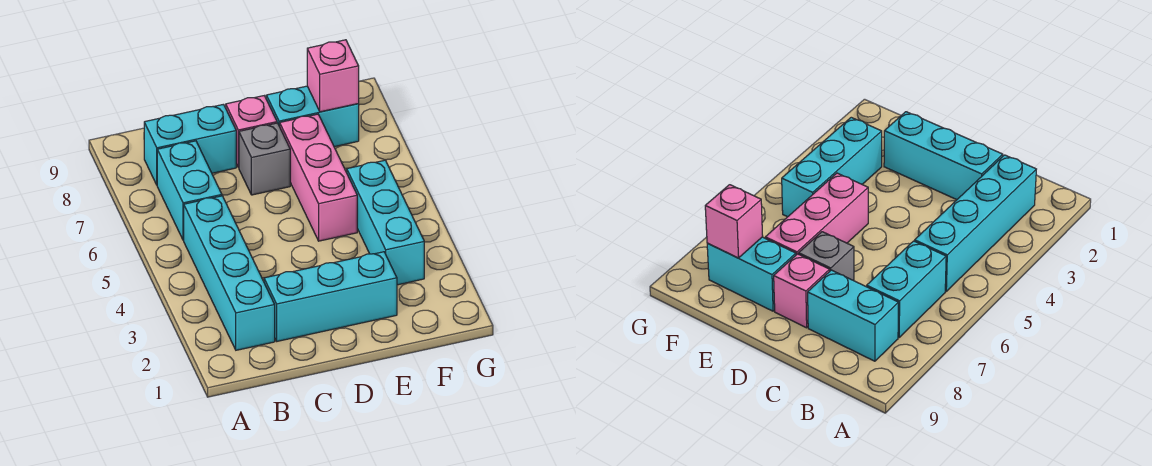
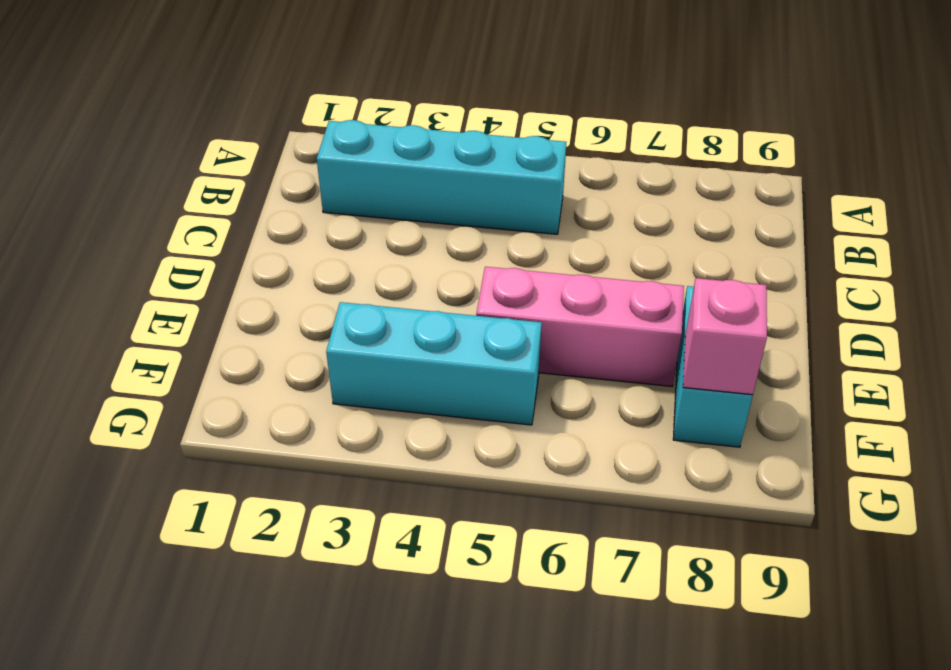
none -> cyan brick B6:B7 level 1
none -> cyan brick B8:C8 level 1

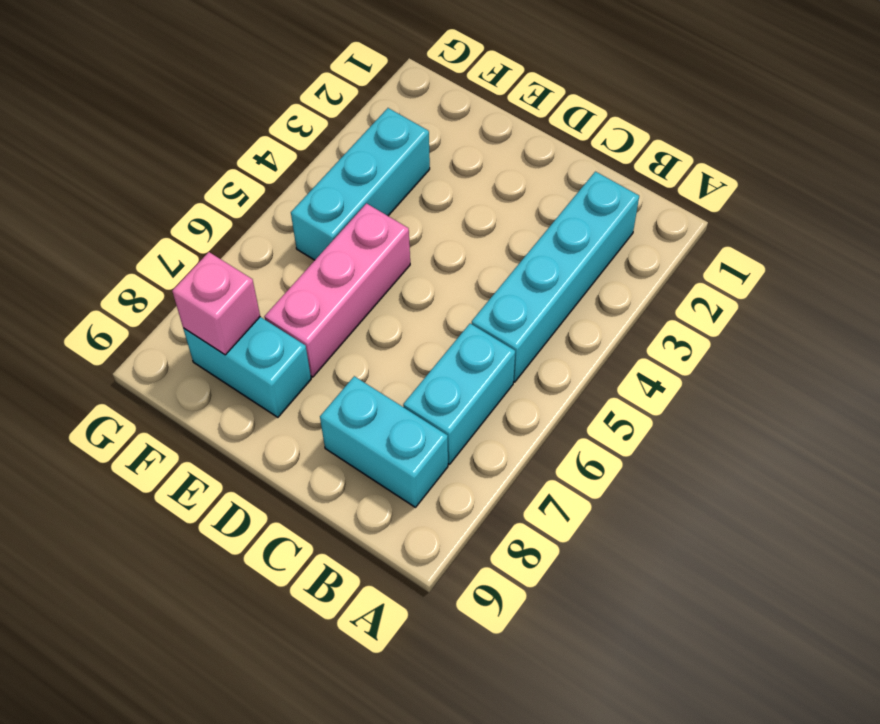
none -> cyan brick C2:E2 level 1
none -> grey brick D7 level 1

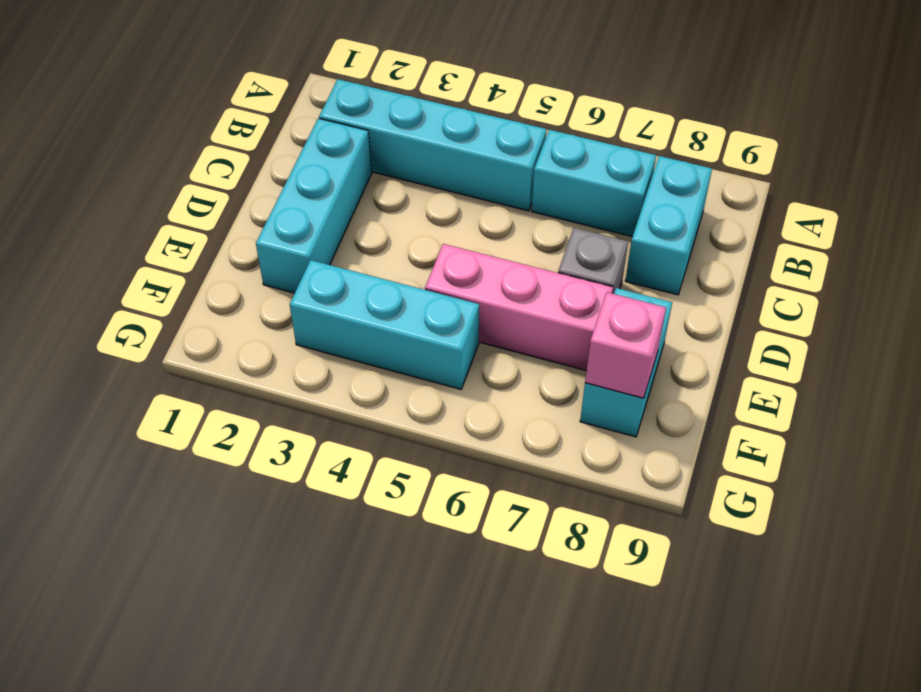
none -> pink brick D8 level 1

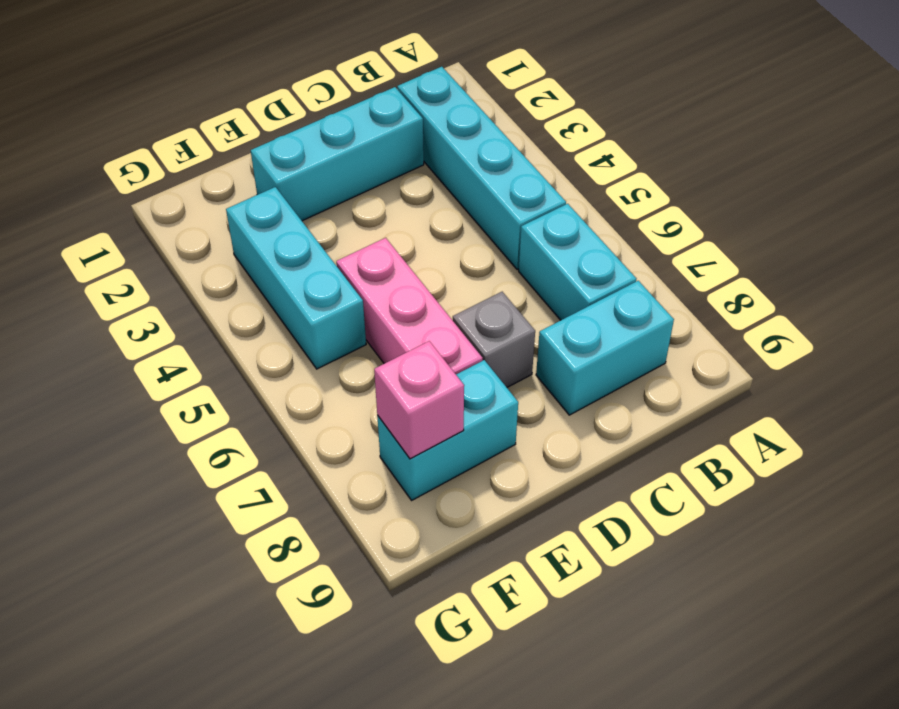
none -> pink brick D8 level 1

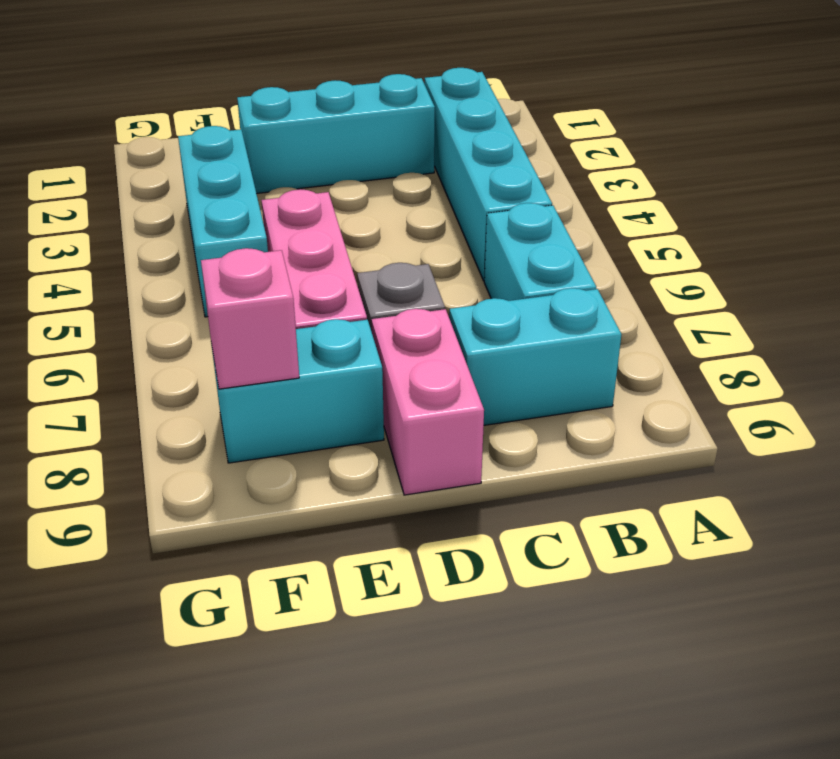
pink brick D8:D9 level 1 -> pink brick D8 level 1

